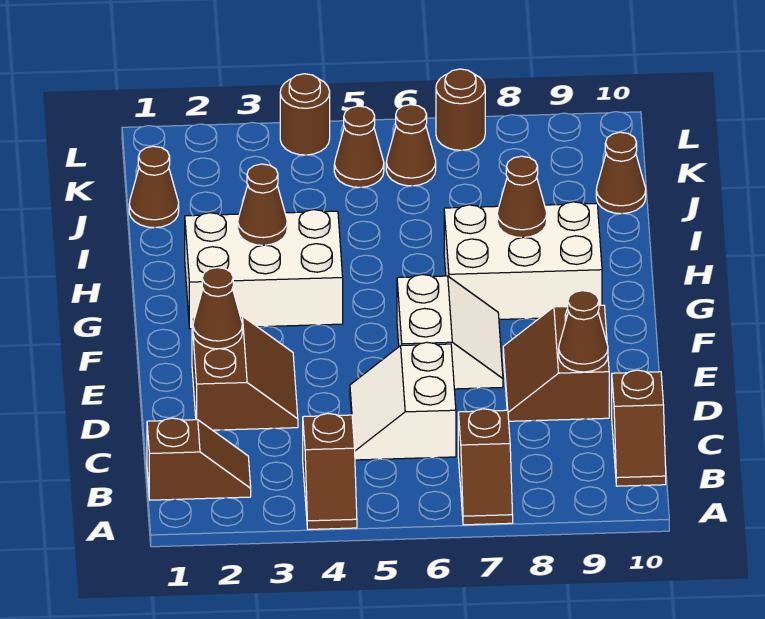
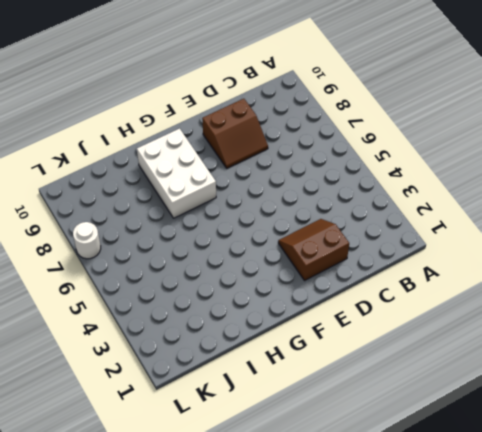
white round brick L7 level 1 -> brown round brick L7 level 1
none -> brown slope A4:B4 level 1 top B
none -> brown slope A7:B7 level 1 top B
none -> brown slope B1:B2 level 1 top 1

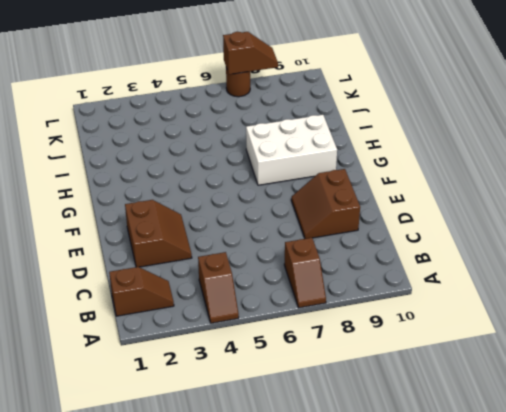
brown slope L7:L8 level 2 top 7 -> brown slope B10:C10 level 1 top C
none -> white slope C5:D6 level 1 top 6
none -> white slope E6:F7 level 1 top 6
none -> white brick G2:H4 level 1

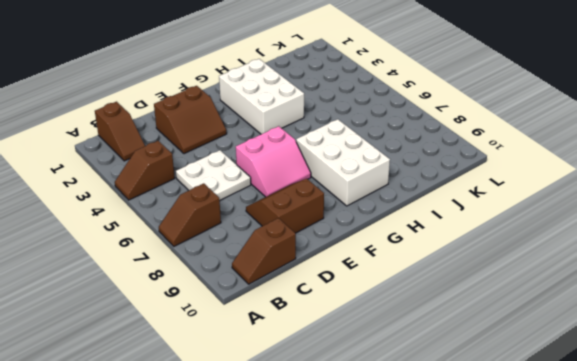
white plate C5:D6 level 1 -> white slope C5:D6 level 1 top 6
pink slope E6:F7 level 1 top 6 -> white slope E6:F7 level 1 top 6
none -> brown cone J1 level 1
none -> brown cone J10 level 1
none -> brown cone K5 level 1

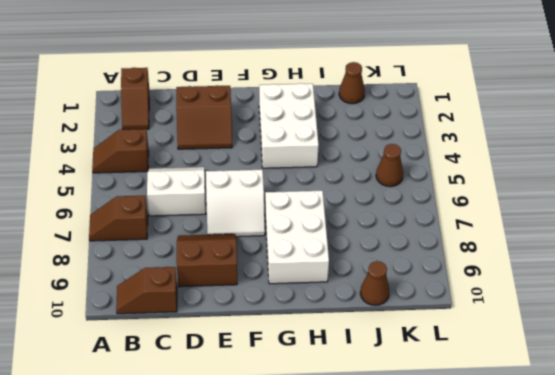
none -> brown cone K6 level 1
none -> brown round brick L4 level 1
none -> brown round brick L7 level 1

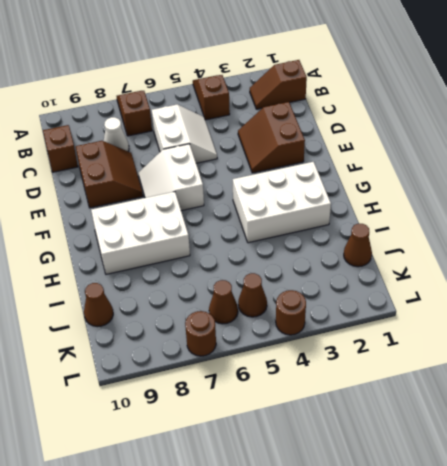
white cone C8 level 1 -> none
none -> brown cone D9 level 2
none -> brown cone E2 level 2
none -> brown cone H3 level 2

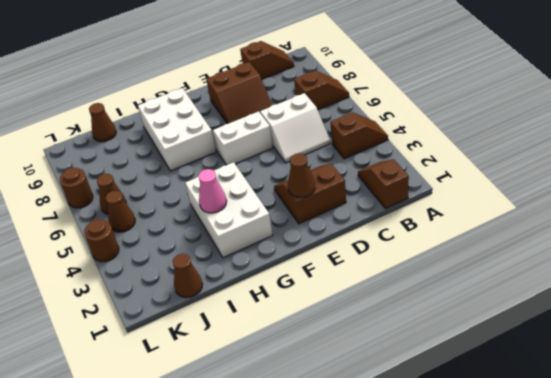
pink cone H3 level 2 -> brown cone H3 level 2
none -> brown cone D9 level 2
none -> brown cone H8 level 2

